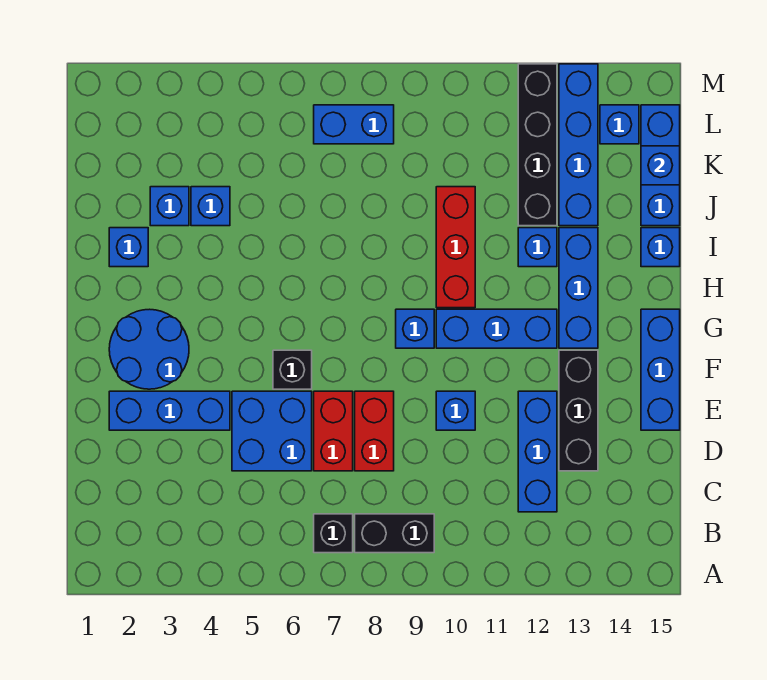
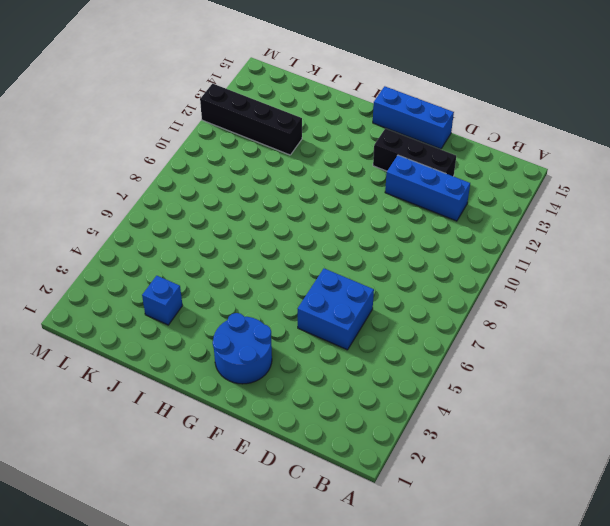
none -> black brick B7 level 1
none -> black brick B8:B9 level 1
none -> red brick D7:E7 level 1

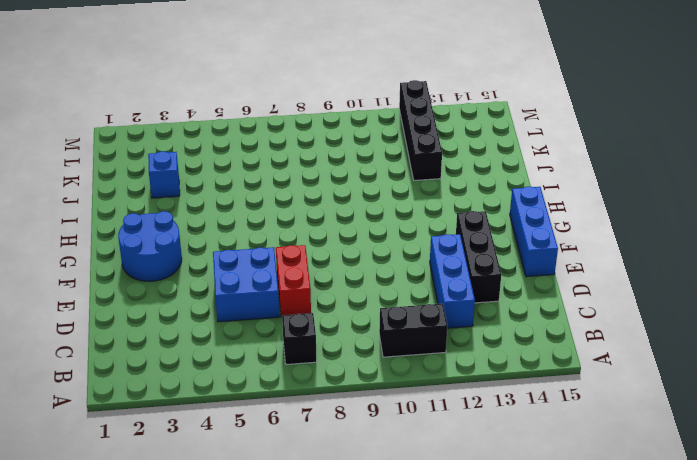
black brick B10:B11 level 1 -> black brick B8:B9 level 1
none -> red brick D8:E8 level 1
none -> blue brick E2:E4 level 1
none -> blue brick E10 level 1

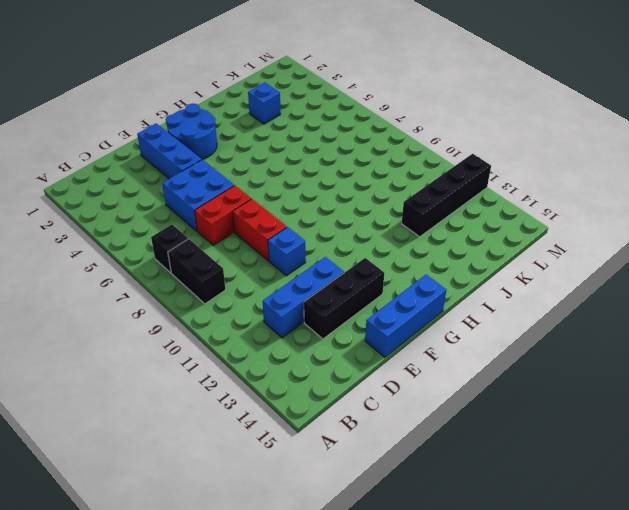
red brick E8:E9 level 1 -> red brick D8:E8 level 1
none -> black brick F6 level 1
none -> blue brick G9 level 1
none -> blue brick G10:G12 level 1

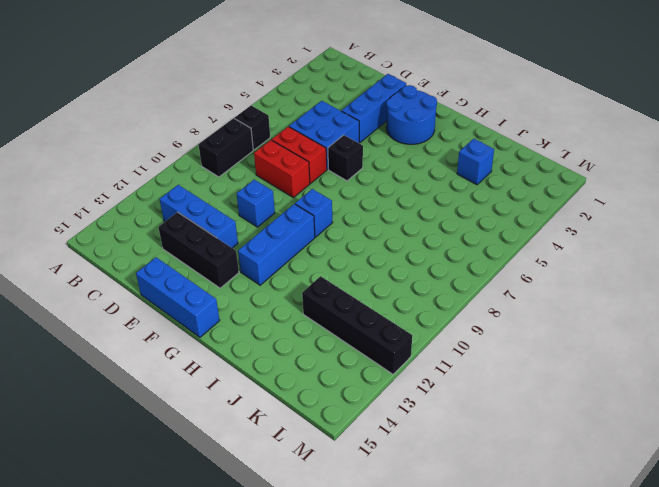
none -> blue brick G13:I13 level 1
none -> red brick H10:J10 level 1
none -> blue brick I2 level 1

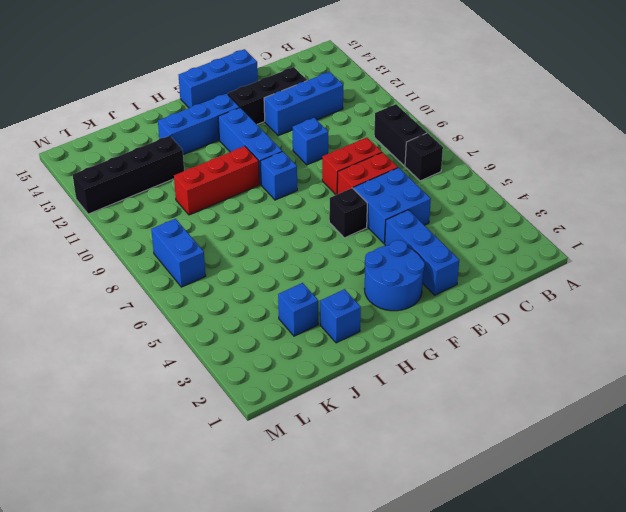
none -> blue brick I12 level 1
none -> blue brick I15 level 1
none -> blue brick J4 level 1

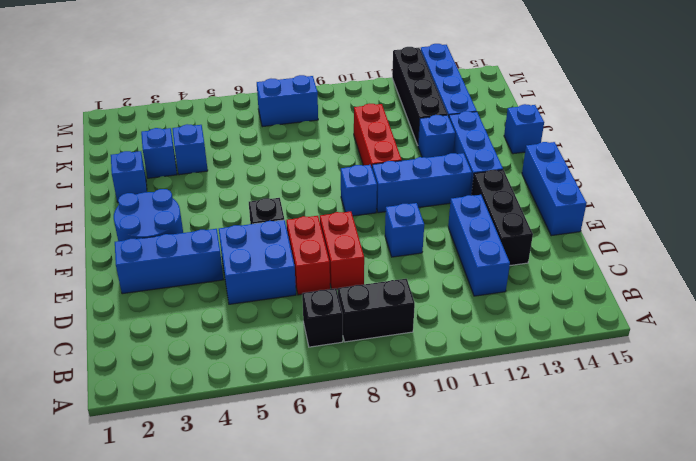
none -> blue brick J15:L15 level 1
none -> blue brick L14 level 1
none -> blue brick K15 level 2

